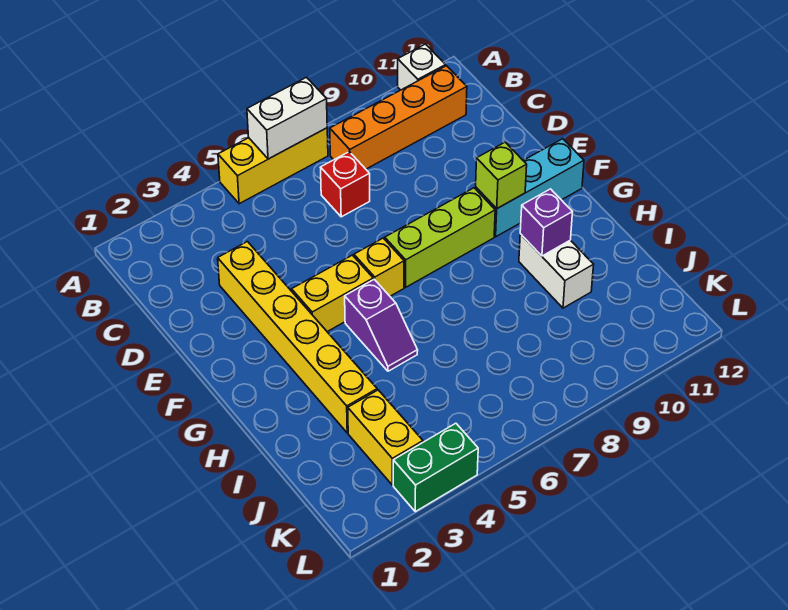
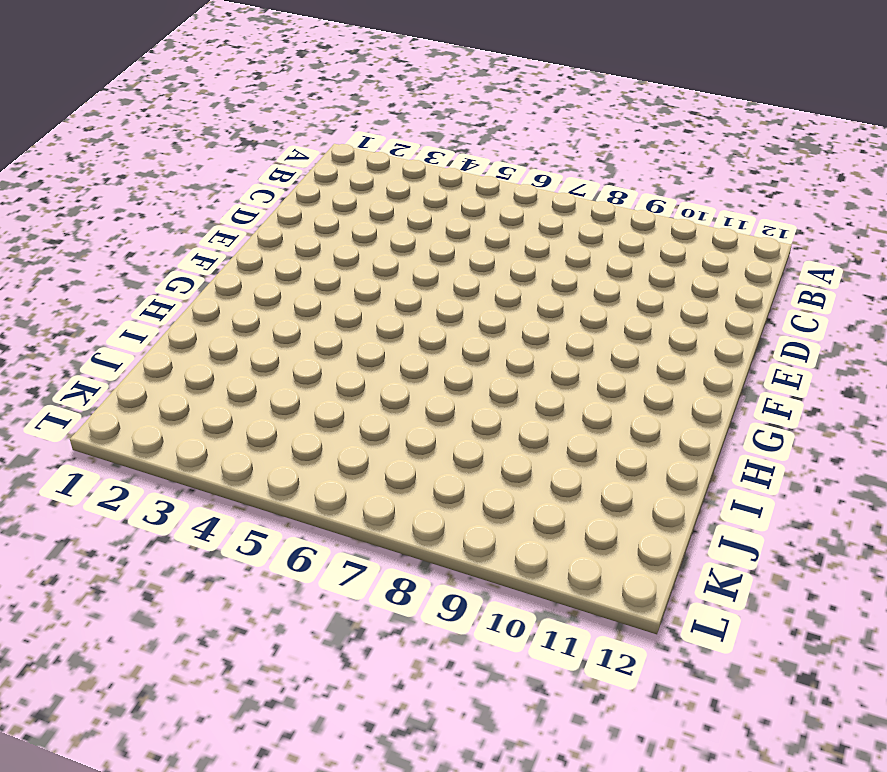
none -> yellow brick A5:A7 level 1
none -> white brick A11 level 1
none -> orange brick B8:B11 level 1

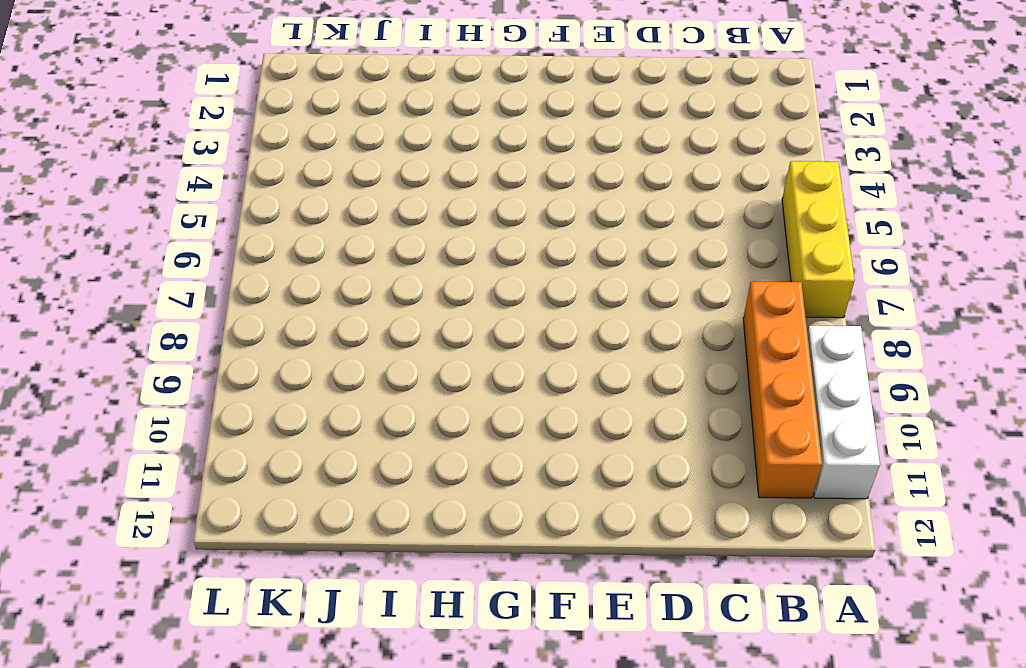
white brick A9:A11 level 1 -> white brick A11 level 1
none -> red brick C7 level 1
none -> yellow brick D3:I3 level 1
none -> yellow brick F4:F5 level 1

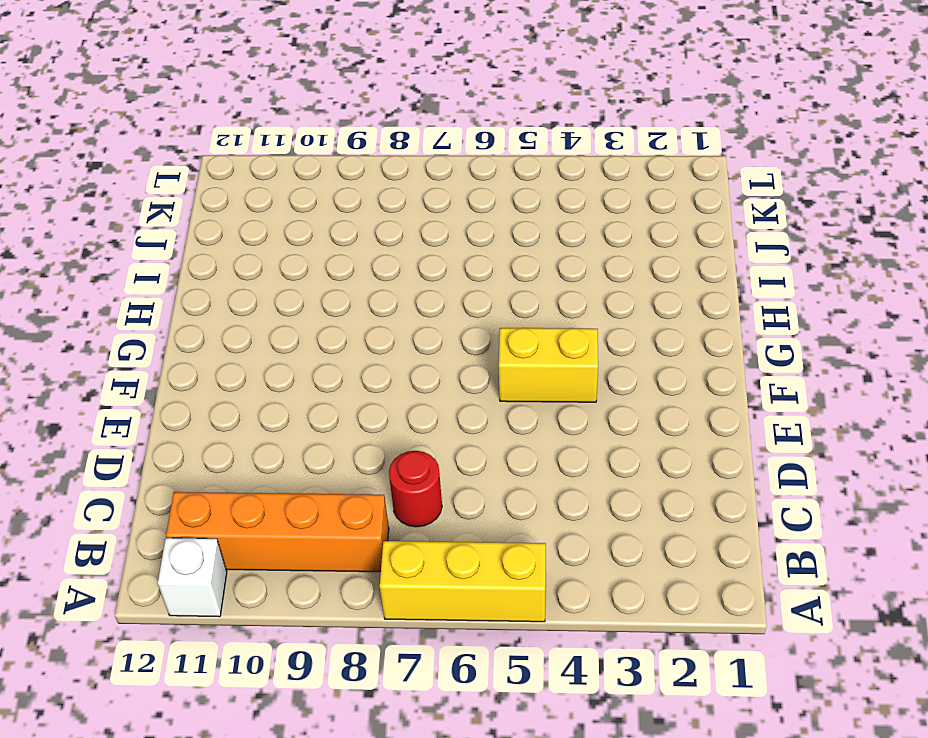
red round brick C7 level 1 -> red brick C7 level 1
none -> yellow brick D3:I3 level 1
none -> yellow brick F6 level 1
none -> lime brick F7:F9 level 1

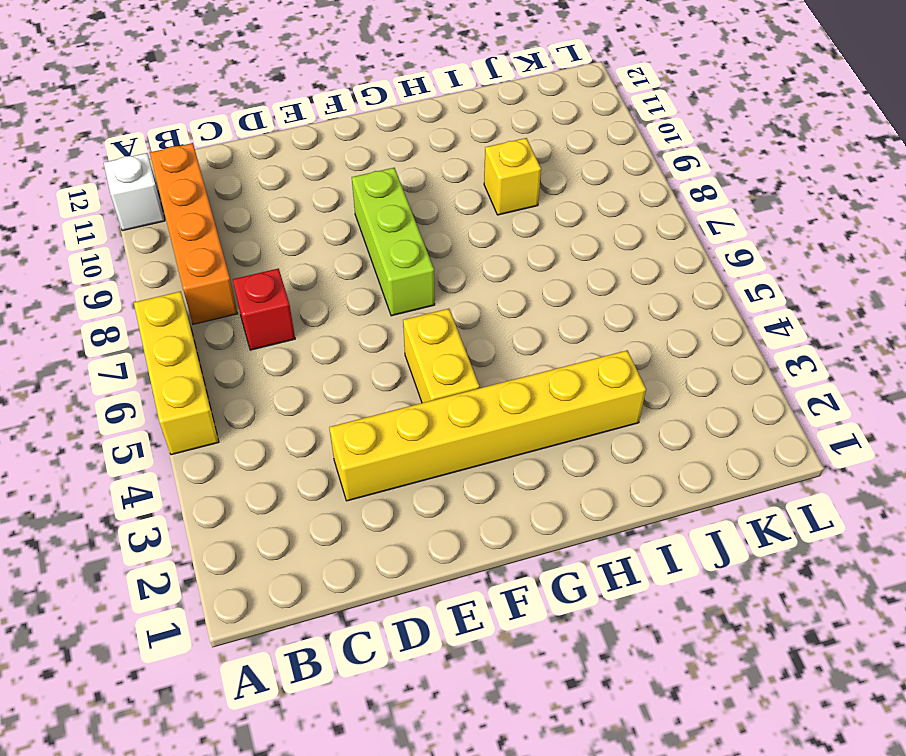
yellow brick I9 level 1 -> yellow brick F6 level 1
none -> cyan brick F10:F12 level 1
none -> purple slope G5:H5 level 1 top G
none -> white brick H10:I10 level 1

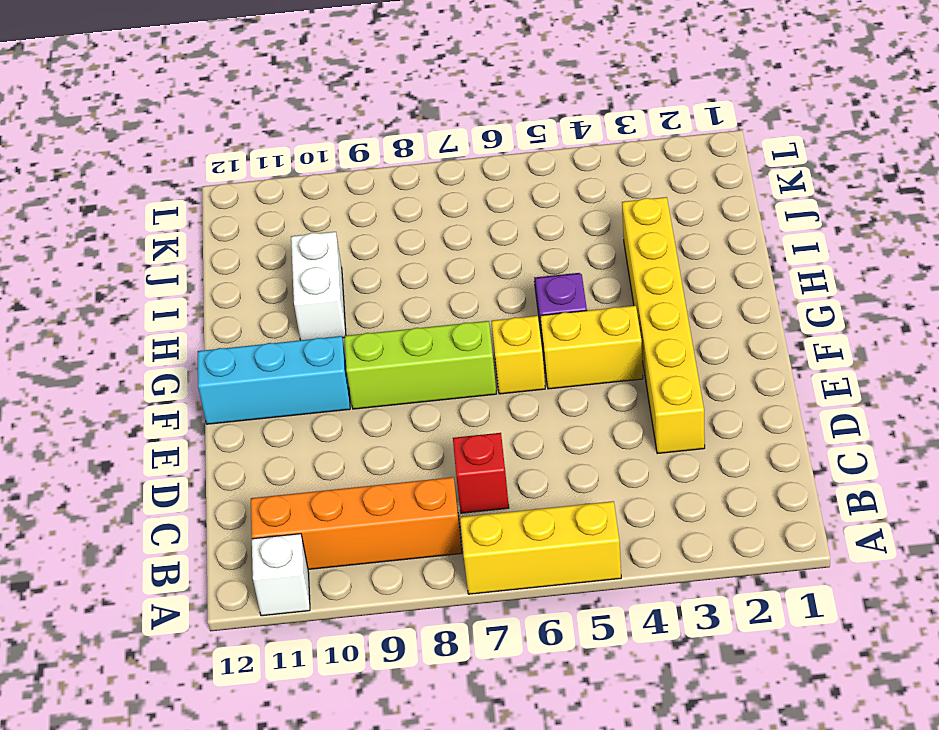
none -> yellow brick J3:K3 level 1
none -> green brick L3:L4 level 1
none -> white brick A6:A7 level 2

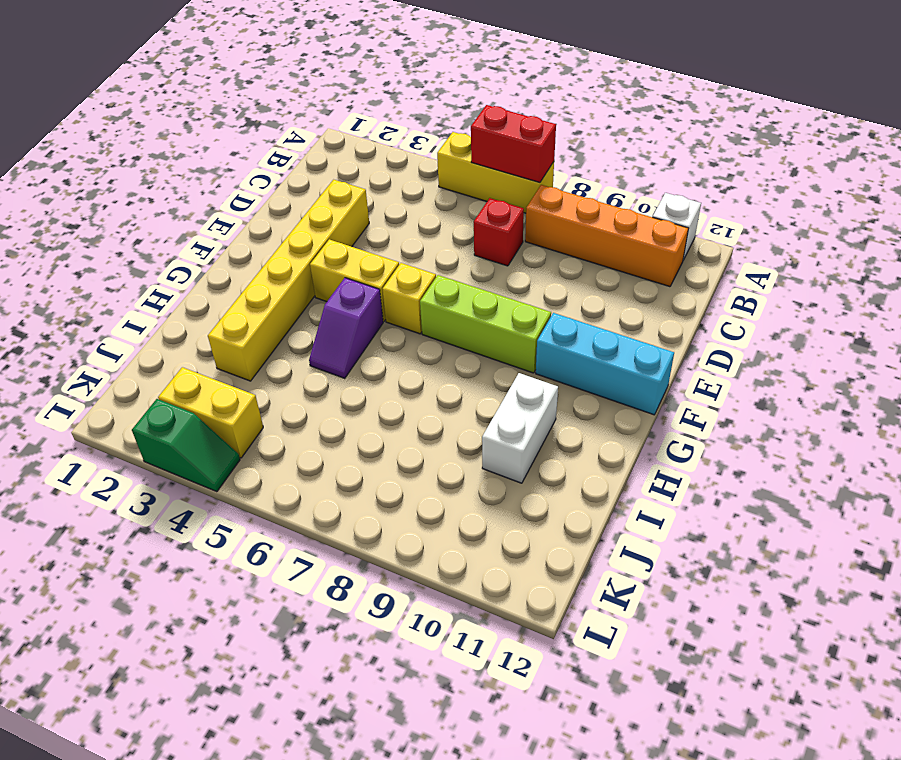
red brick A6:A7 level 2 -> white brick A6:A7 level 2
yellow brick K3:K4 level 1 -> yellow brick J3:K3 level 1
green slope L3:L4 level 1 top 3 -> green brick L3:L4 level 1
none -> lime brick F10 level 2
none -> purple brick H10 level 2

